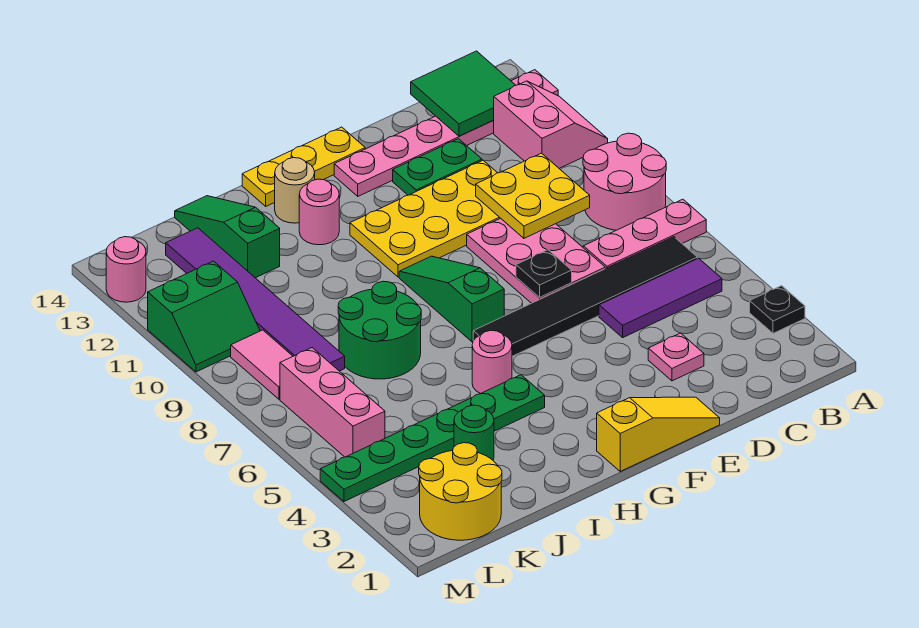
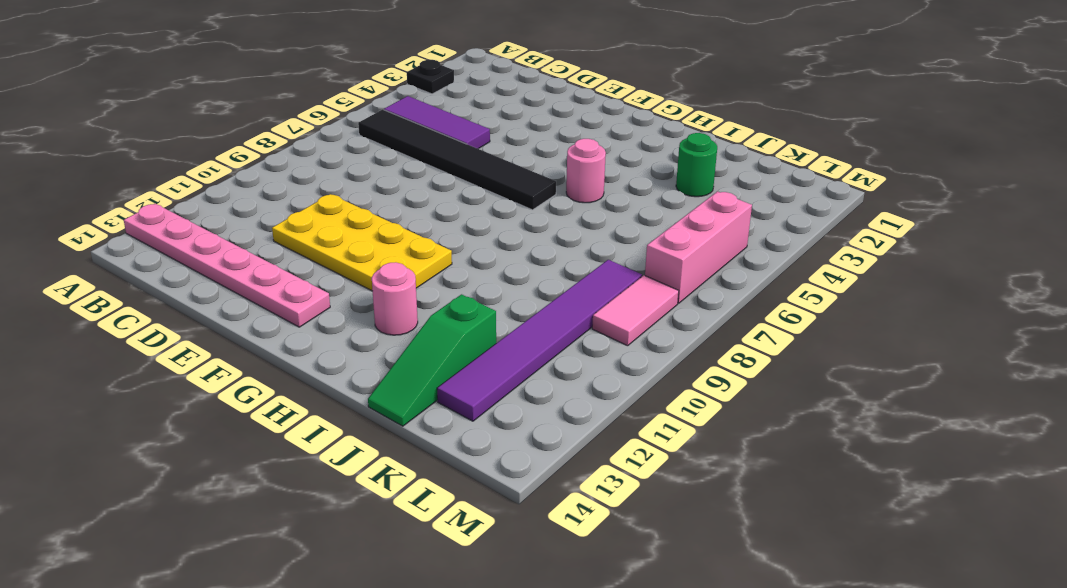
none -> pink plate A7:C7 level 1
none -> pink round brick A8:B9 level 1
none -> pink slope A11:B12 level 1 top B
none -> pink plate D3 level 1

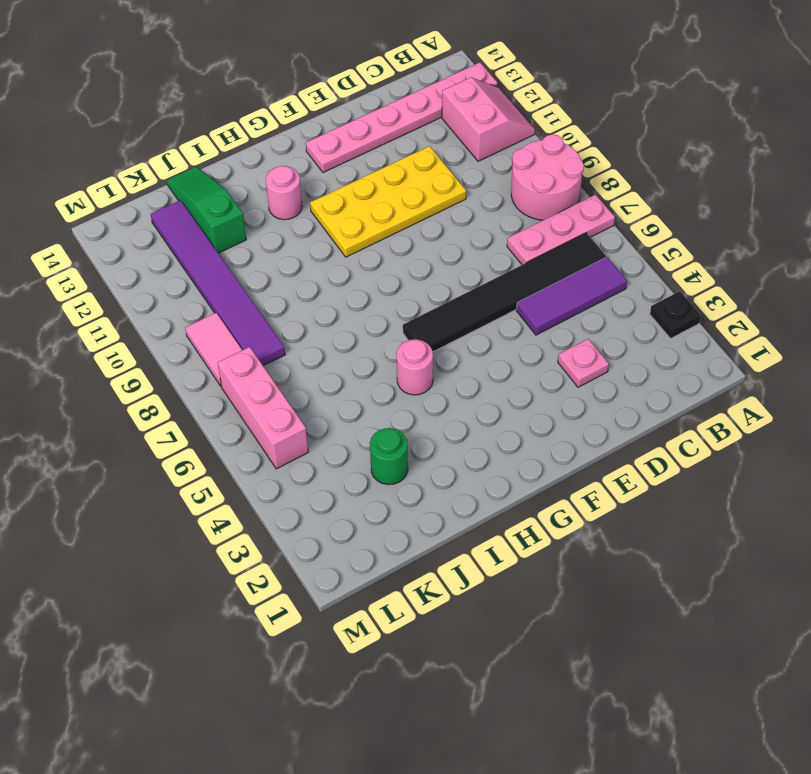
none -> pink plate D7:E9 level 1
none -> green plate D12:E12 level 1
none -> yellow slope E1:G1 level 1 top G
none -> yellow plate F14:H14 level 1

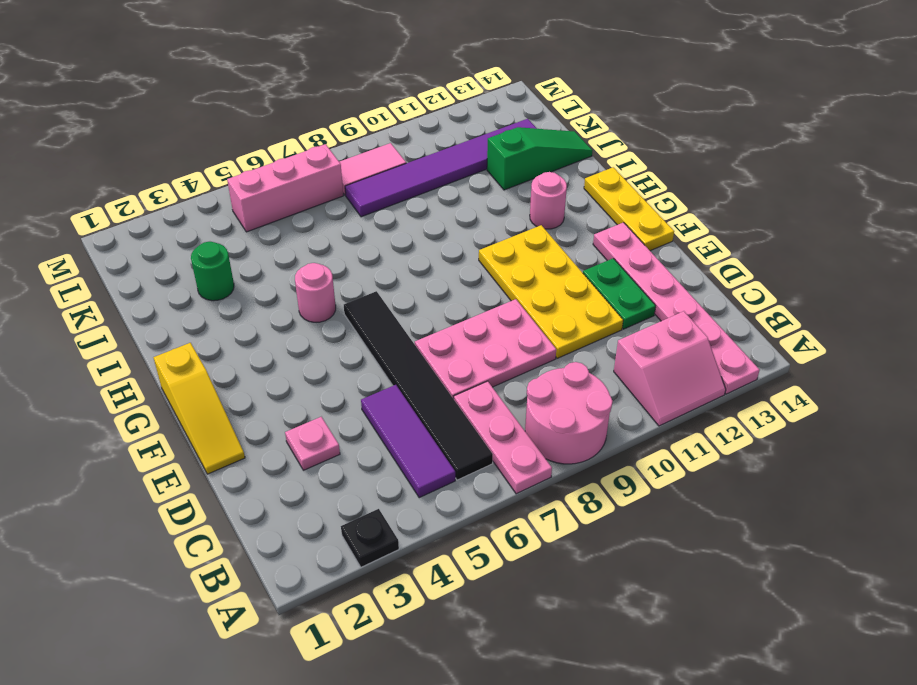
none -> green slope G7:G9 level 1 top 7
none -> green plate H4:M4 level 1
none -> tan round brick H13 level 1
none -> green round brick I7:J8 level 1

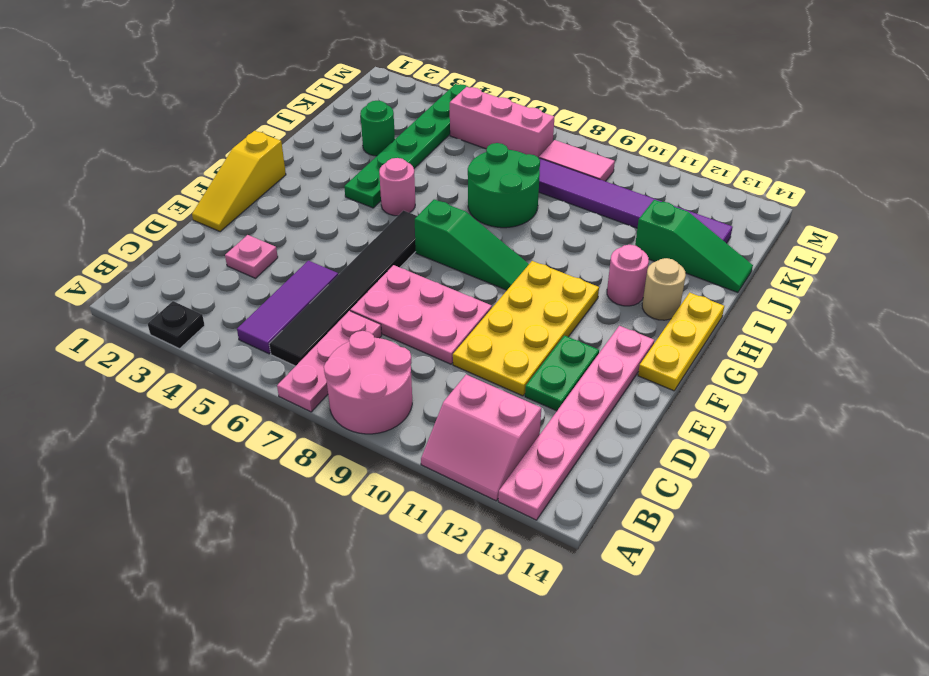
none -> yellow round brick K1:L2 level 1
none -> green slope L10:M11 level 1 top 11
none -> pink round brick M13 level 1
none -> green tile B13:C14 level 2

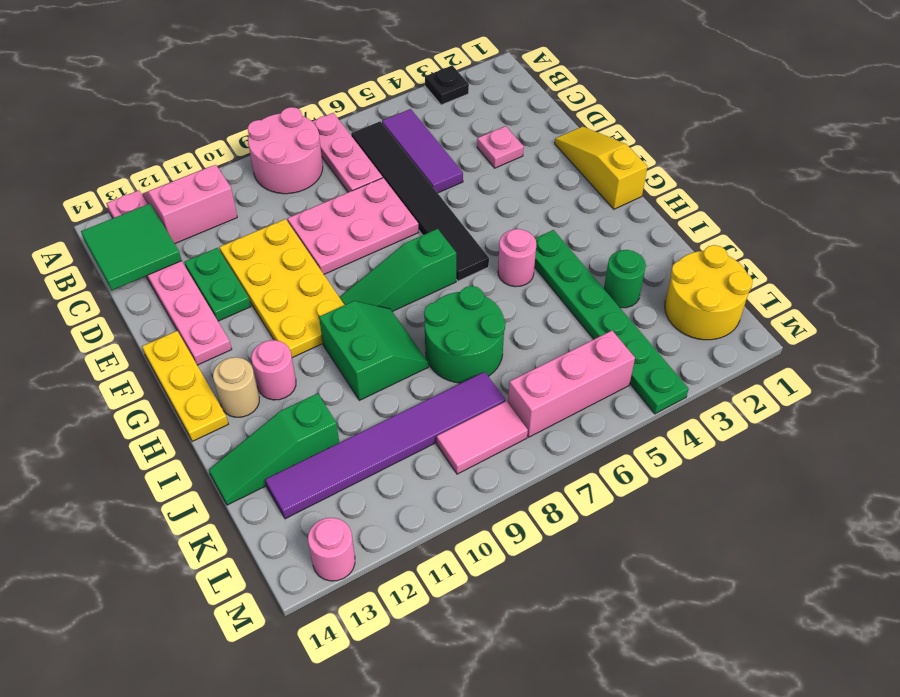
green slope H9:I10 level 1 top 10 -> green slope L10:M11 level 1 top 11
none -> yellow plate C9:D10 level 2
none -> black plate E7 level 2

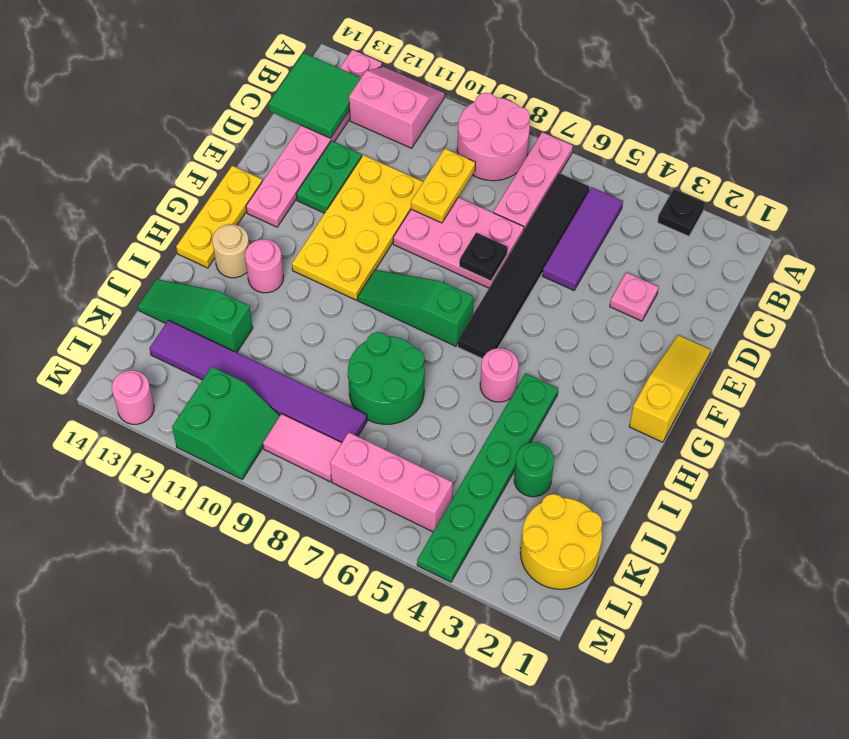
yellow plate C9:D9 level 2 -> yellow plate C9:D10 level 2

